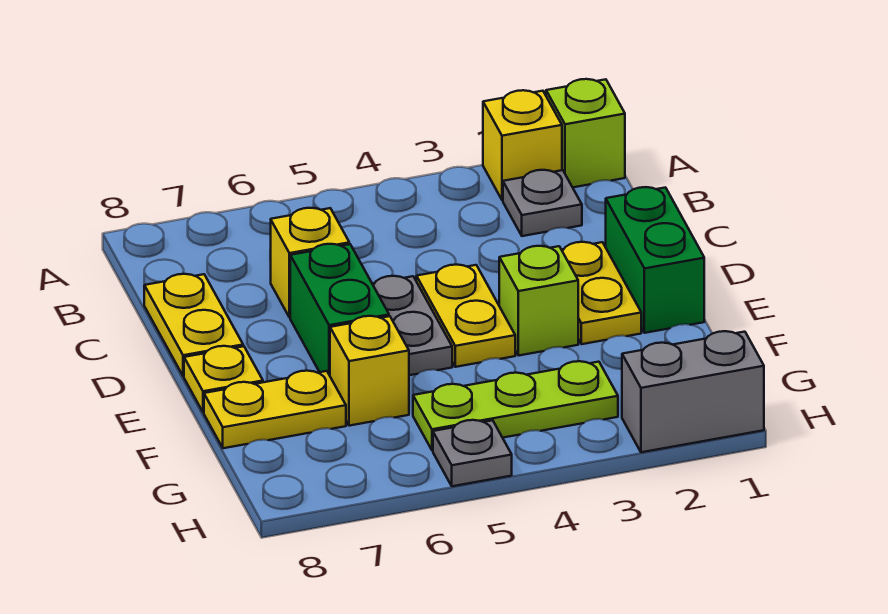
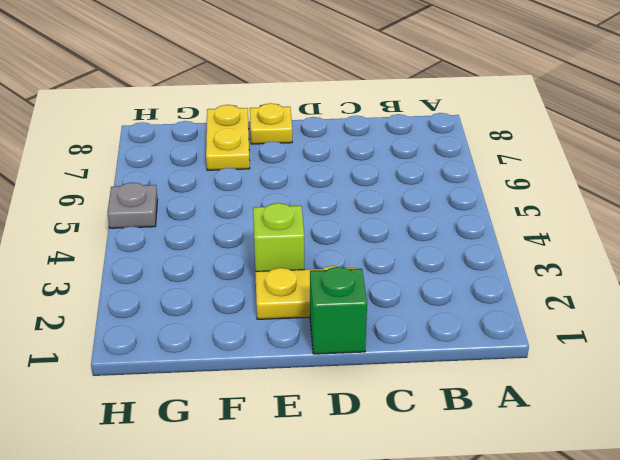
green brick D1 level 1 -> green brick D1:E1 level 1
none -> lime brick A1 level 1
none -> yellow brick A2 level 1
none -> grey plate B2 level 1

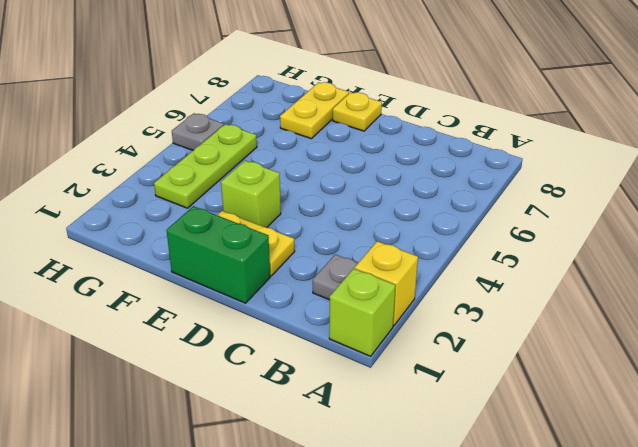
none -> yellow brick C6 level 1
none -> yellow plate C8:D8 level 1
none -> yellow plate D4:E4 level 1

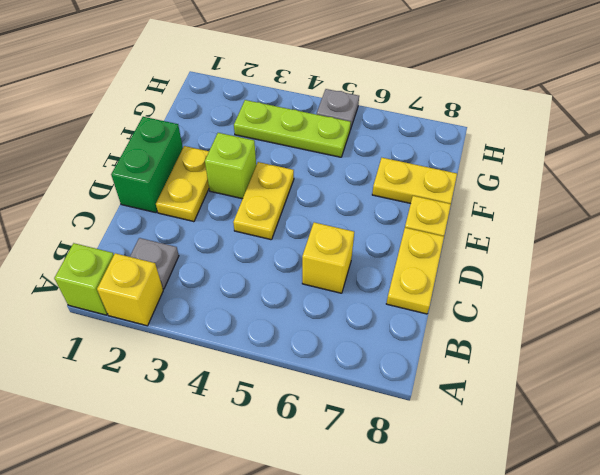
none -> grey plate D5:E5 level 1
none -> green brick D6:E6 level 1
none -> yellow brick F6 level 1

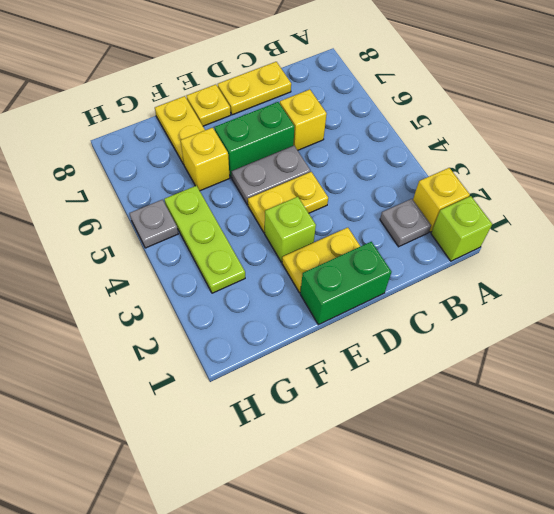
none -> grey brick H1:H2 level 1

